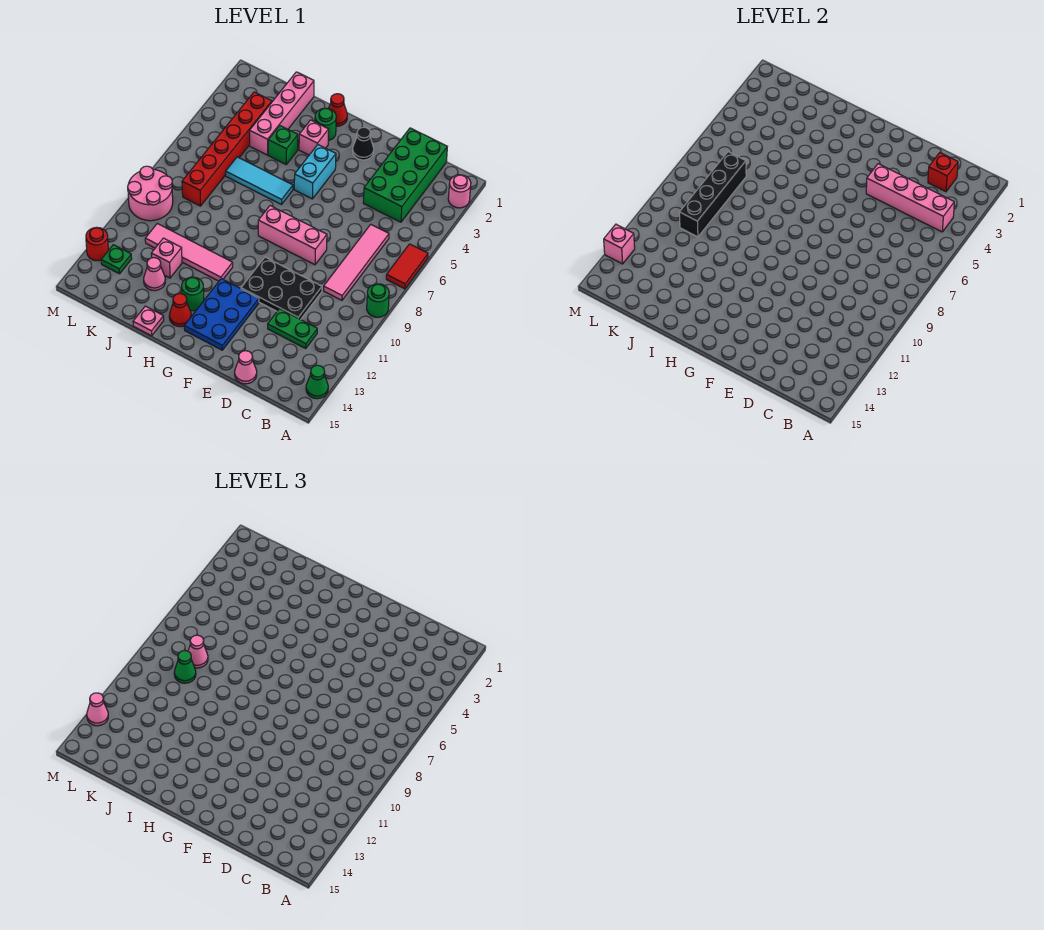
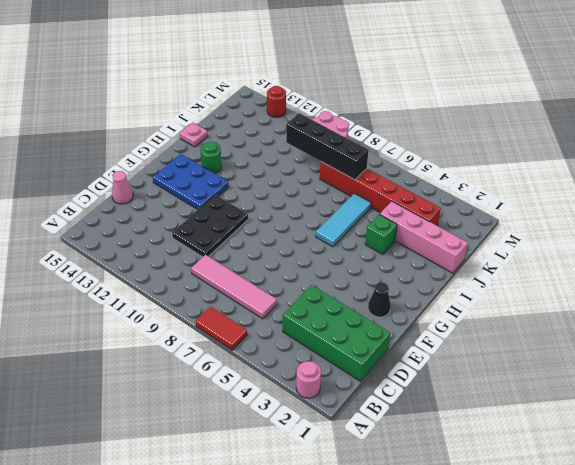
none -> green round brick A9 level 1
none -> green cone A14 level 1
none -> green plate C12:D12 level 1
none -> pink brick E8:G8 level 1

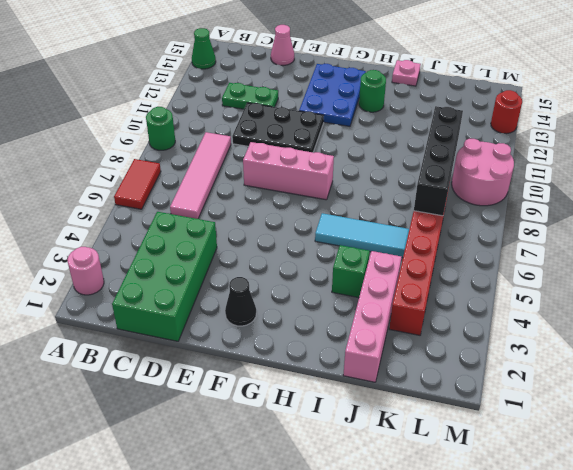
none -> cyan brick G4:G5 level 1
none -> red cone H1 level 1
none -> green round brick H2 level 1
none -> pink brick H3 level 1

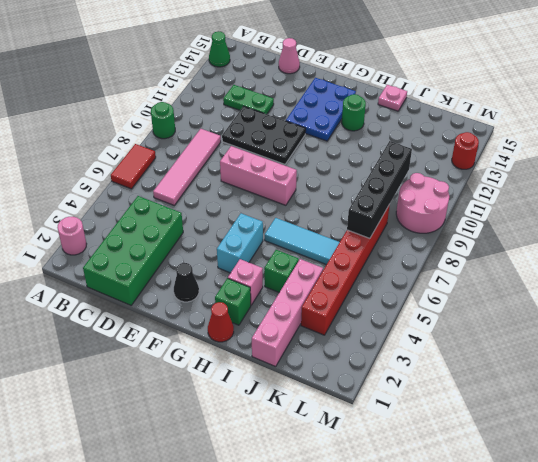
green brick H2 level 1 -> green round brick H2 level 1
none -> pink tile H11:K11 level 1
none -> red cone H14 level 1
none -> pink brick J12 level 1
none -> pink cone J13 level 1

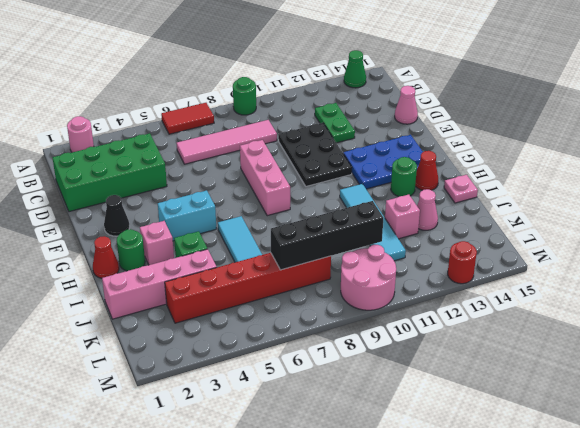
cyan tile H11:K11 level 1 -> pink tile H11:K11 level 1
none -> green plate L13 level 1
none -> pink brick B4:E4 level 2
none -> red brick C2 level 2
none -> pink brick M13 level 2

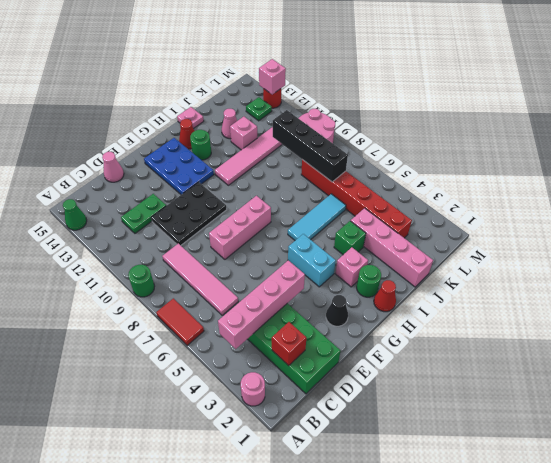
none -> pink cone K8 level 3
none -> green cone K9 level 3
none -> pink cone M13 level 3

